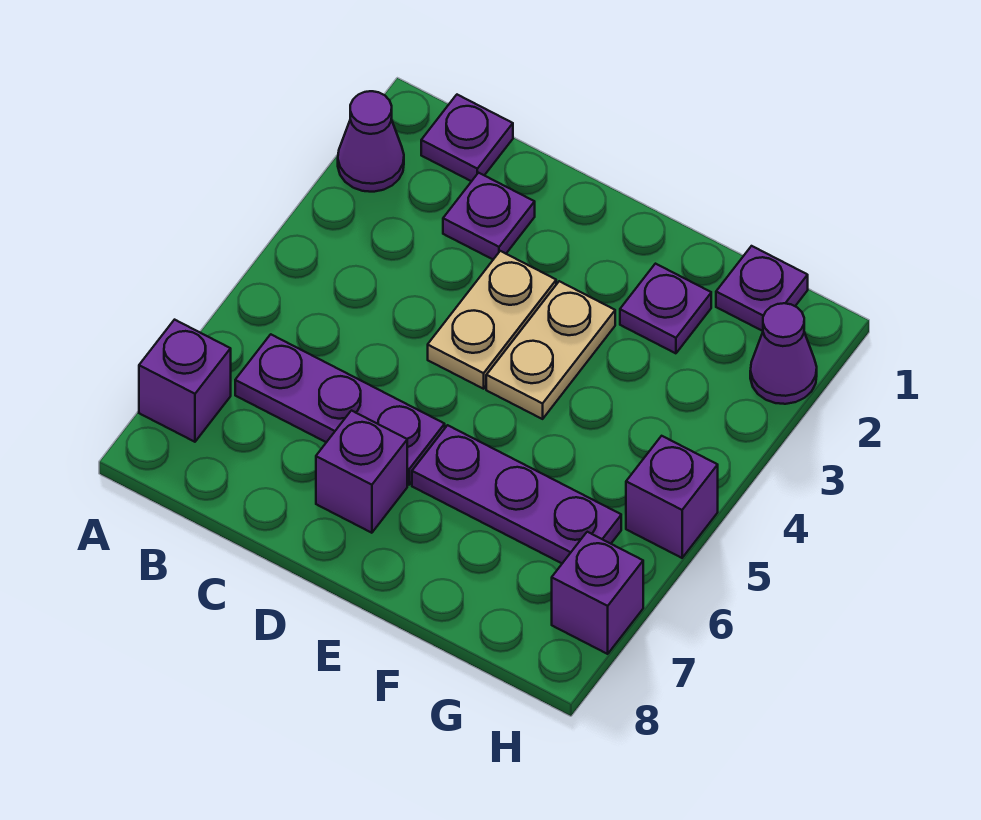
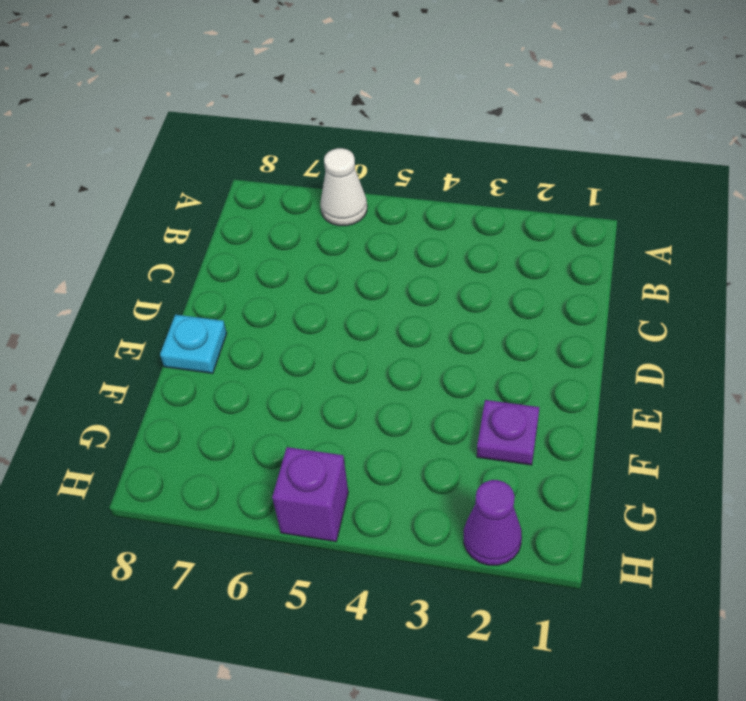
white cone A6 level 1 -> none
cyan plate E8 level 1 -> none
none -> purple cone A2 level 1
none -> purple brick A7 level 1
none -> purple plate B1 level 1

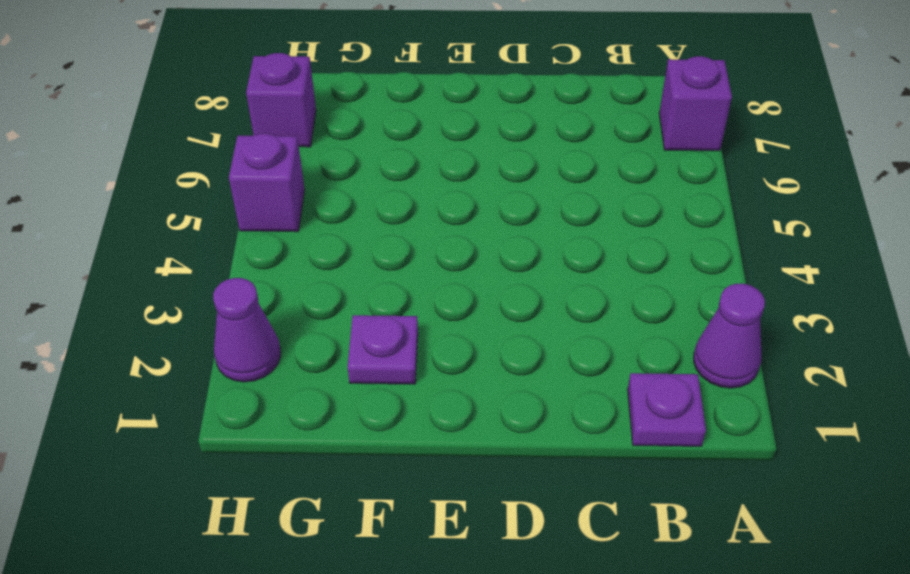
none -> purple plate B6:D6 level 1
none -> purple plate C2 level 1
none -> tan plate D3:D4 level 1

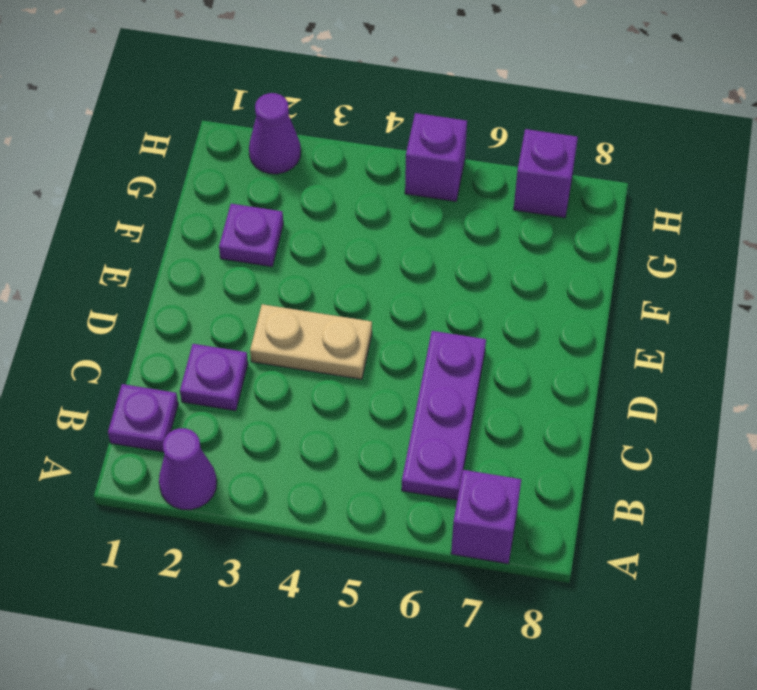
none -> purple brick D7 level 1
none -> tan plate E3:E4 level 1
none -> purple plate E6:G6 level 1

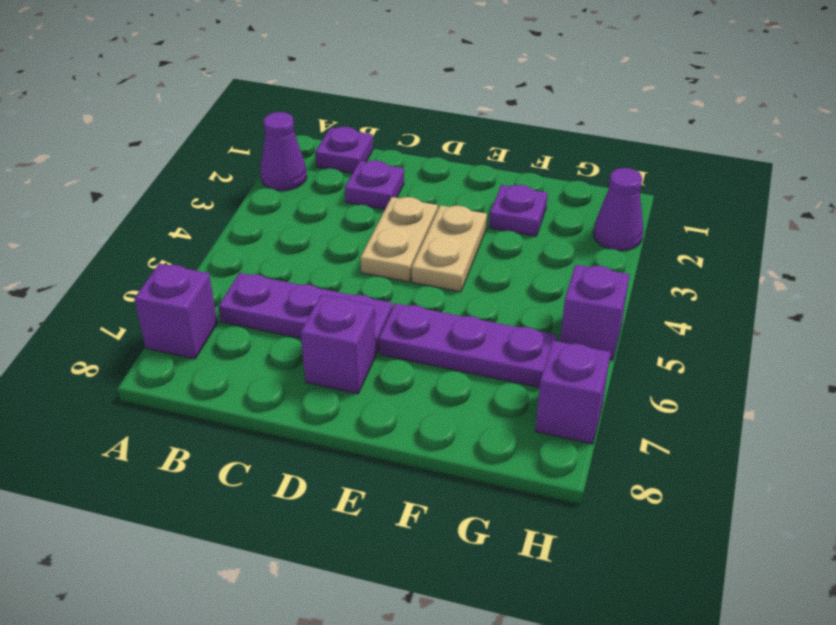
none -> purple plate G1 level 1

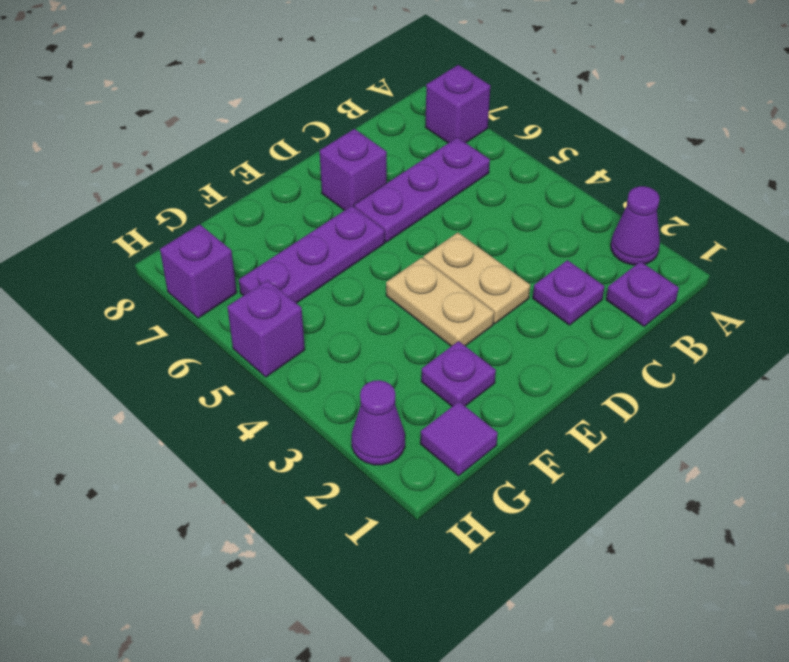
purple tile G1 level 1 -> purple plate G1 level 1

